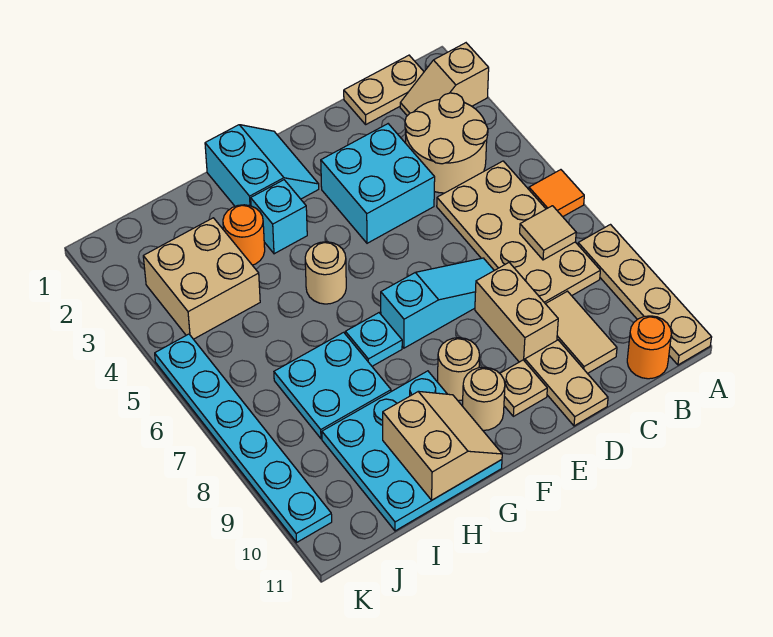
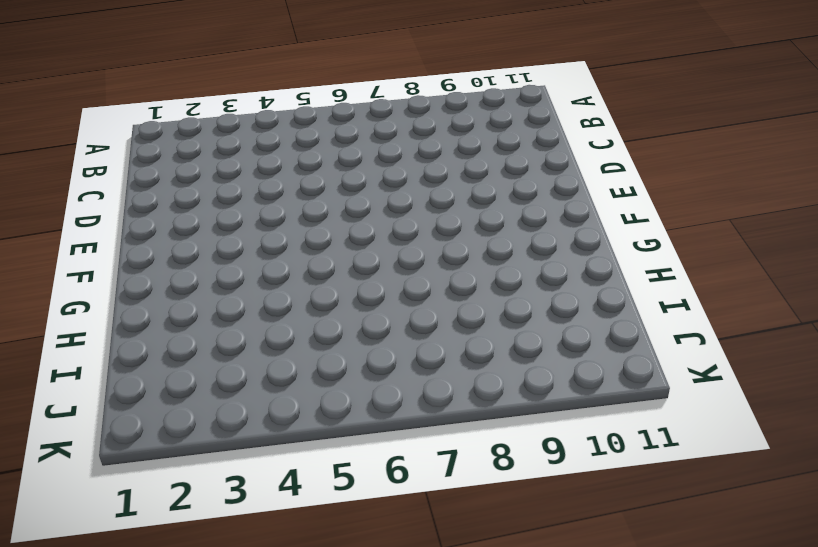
none -> tan slope A2:B2 level 1 top A
none -> orange tile A6 level 1
none -> tan plate A8:A11 level 1

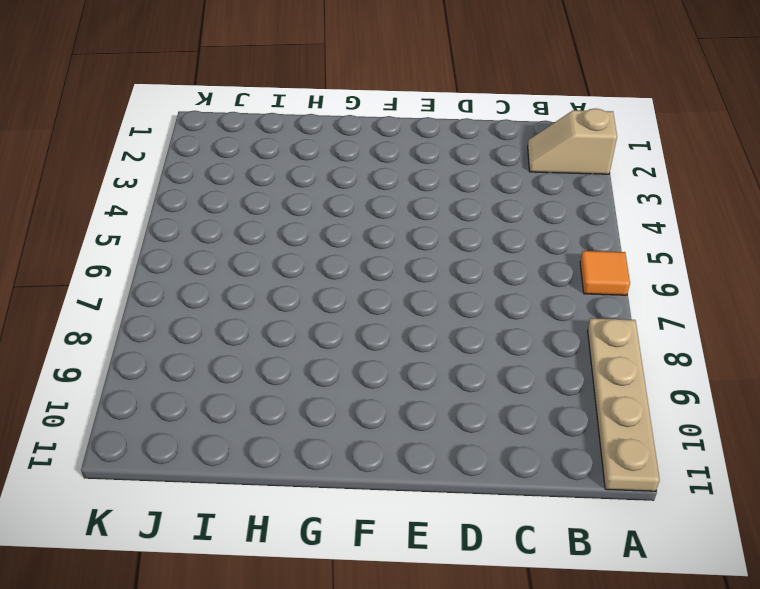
none -> tan plate B1:C1 level 1
none -> tan round brick B3:C4 level 1
none -> tan plate B5:C8 level 1

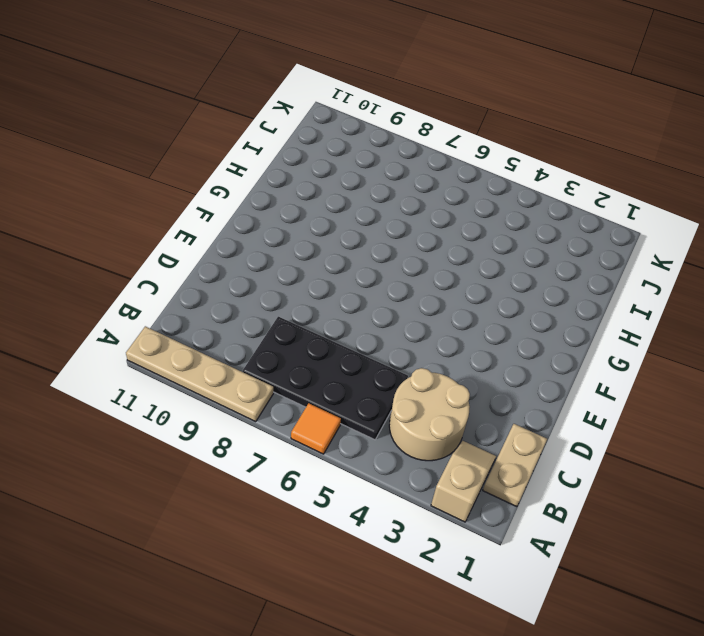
black plate B5:C8 level 1 -> tan plate B5:C8 level 1
none -> orange round brick B11 level 1
none -> tan tile C9:C10 level 1
none -> cyan brick D3:E4 level 1

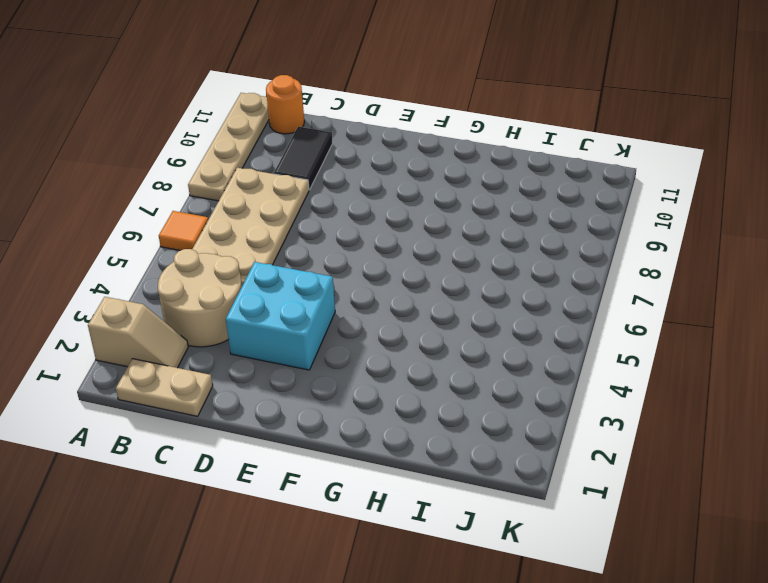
black tile C9:C10 level 1 -> tan tile C9:C10 level 1
none -> cyan slope D7:F7 level 1 top F
none -> tan brick D8:D9 level 1
none -> tan plate D10:D11 level 1

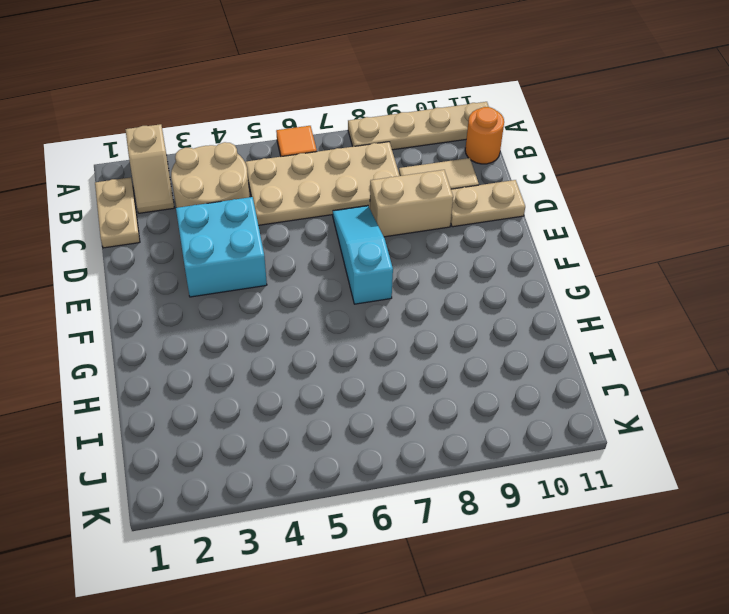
none -> tan plate E10 level 1
none -> cyan slope F1:G2 level 1 top G
none -> tan round brick F9 level 1

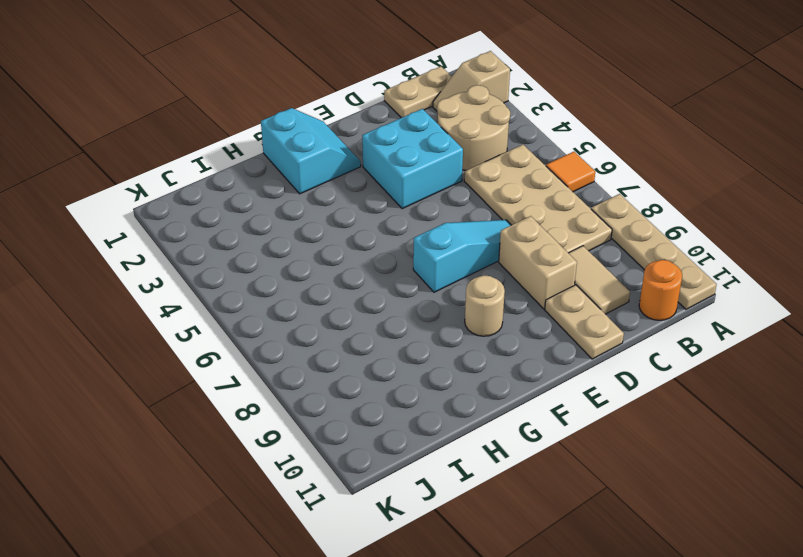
none -> tan plate E10 level 1
none -> tan round brick F10 level 1
none -> cyan brick G3 level 1

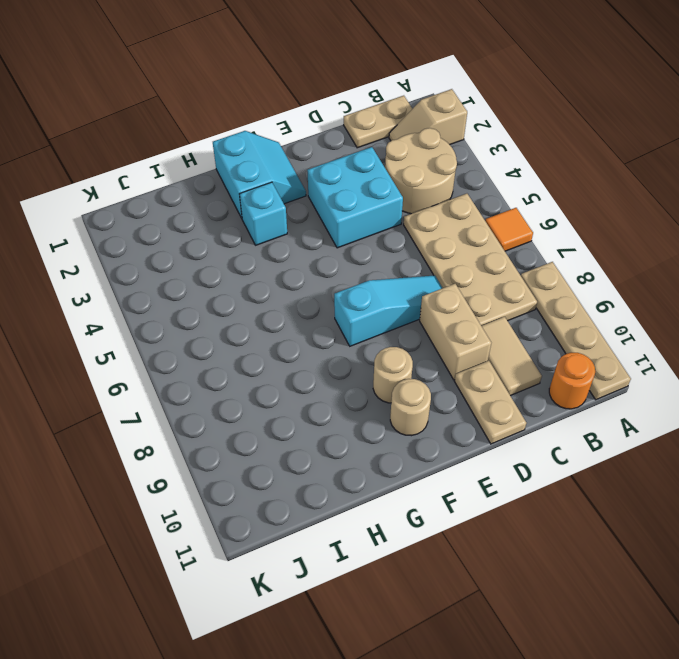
none -> tan plate E10 level 1
none -> tan round brick G5 level 1
none -> cyan plate G7 level 1

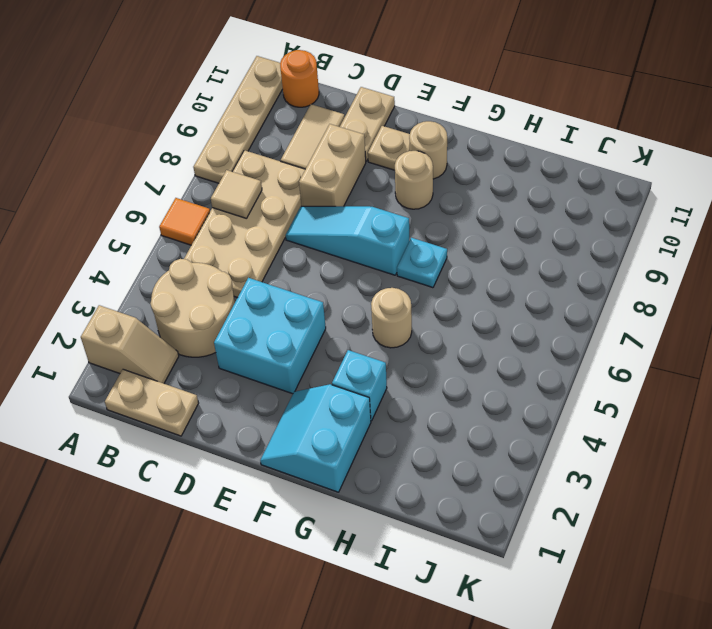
none -> cyan plate G9:I11 level 1
none -> orange round brick H3 level 1
none -> cyan plate H7:I8 level 1

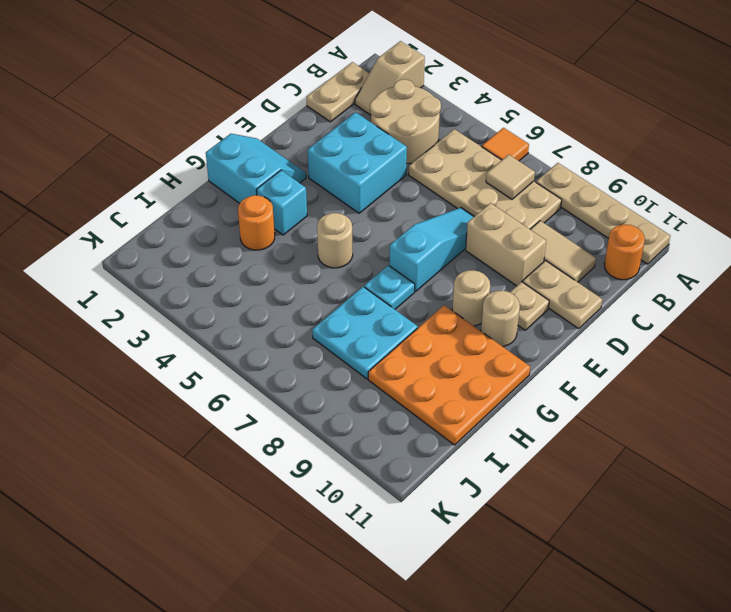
orange plate G9:I11 level 1 -> cyan plate G9:I11 level 1
none -> tan brick I3:J4 level 1
none -> cyan plate K5:K10 level 1
none -> tan slope G10:H11 level 2 top H

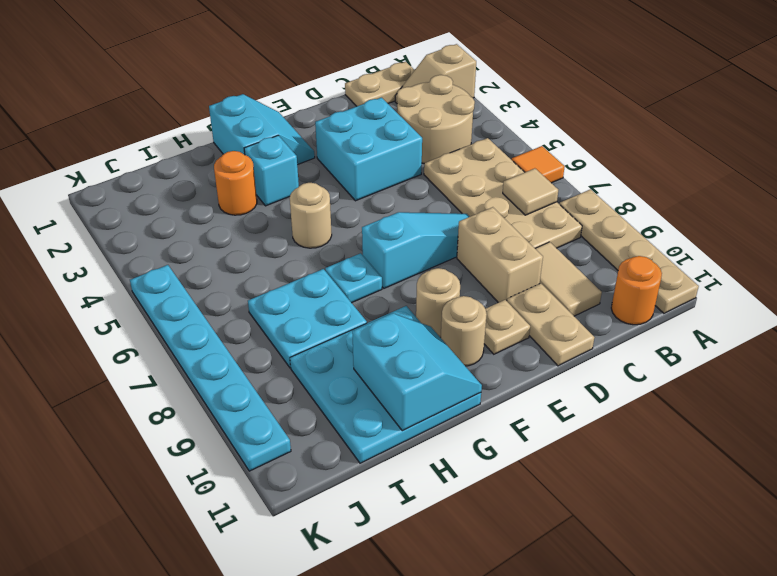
cyan slope G10:H11 level 2 top H -> tan slope G10:H11 level 2 top H
none -> tan brick I3:J4 level 1

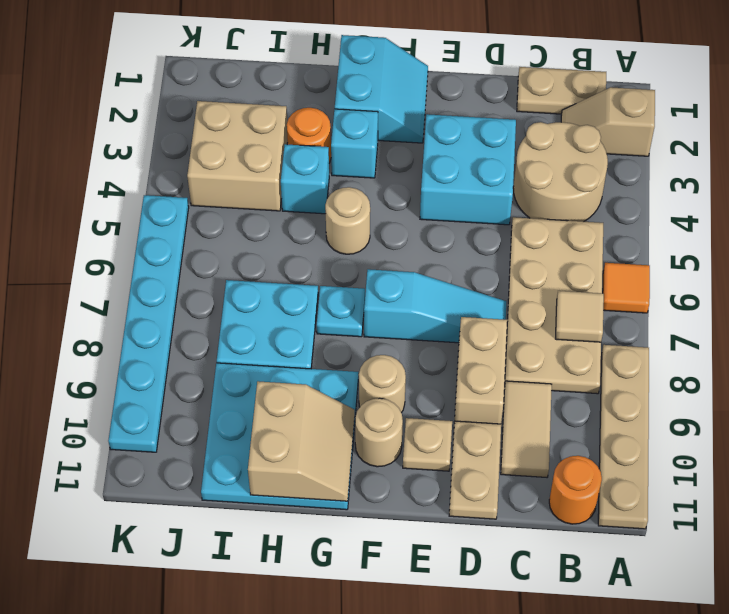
cyan brick H4 level 1 -> none

